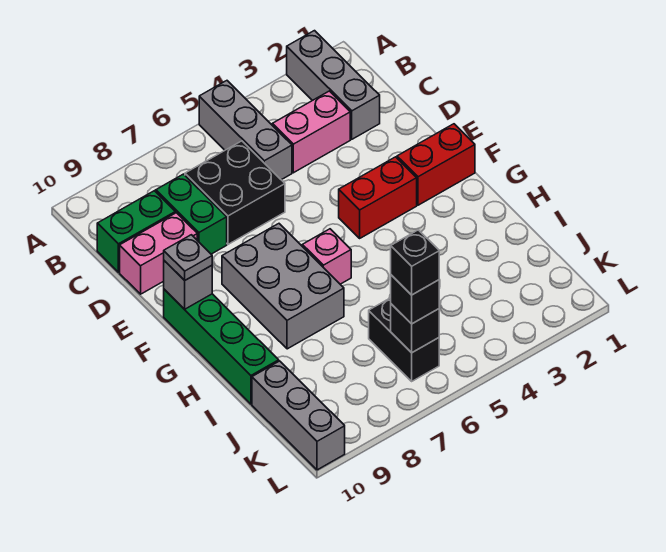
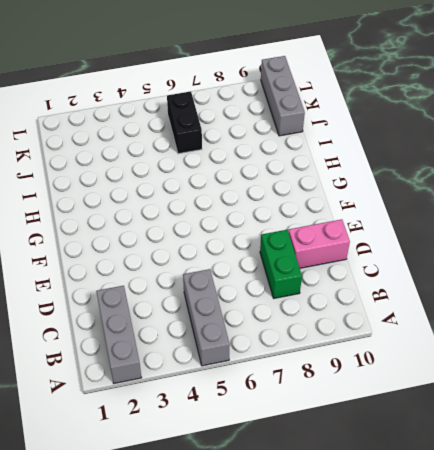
none -> pink brick C3:C4 level 1
none -> black brick C6:D7 level 1
none -> green brick C9:C10 level 1

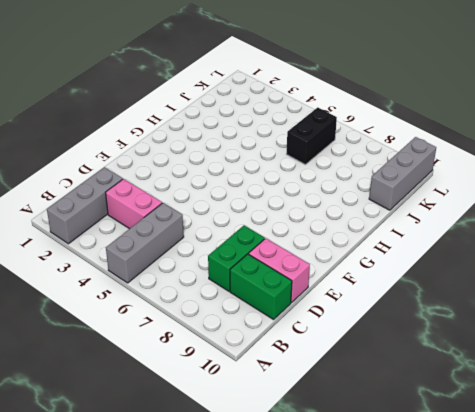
none -> black brick C6:D7 level 1
none -> red brick F1:F2 level 1
none -> red brick F3:F4 level 1

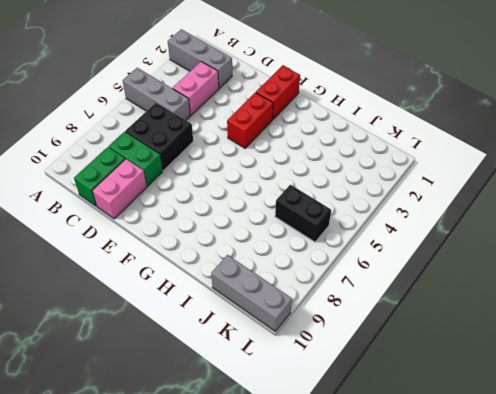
none -> grey brick F7:H8 level 1
none -> green brick F10:I10 level 1
none -> pink brick G6 level 1

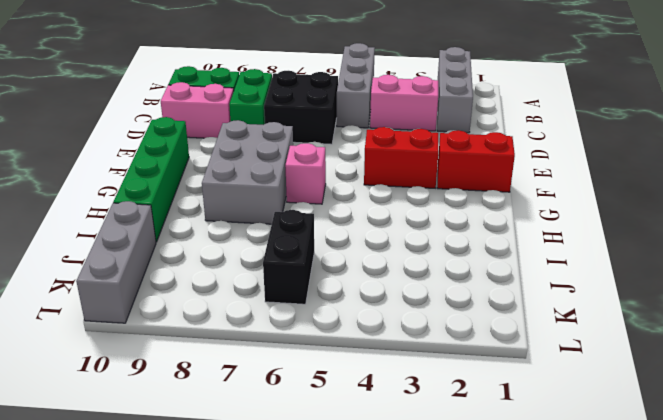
none -> grey brick F10 level 2
none -> black brick K6 level 2
none -> grey plate F10 level 3

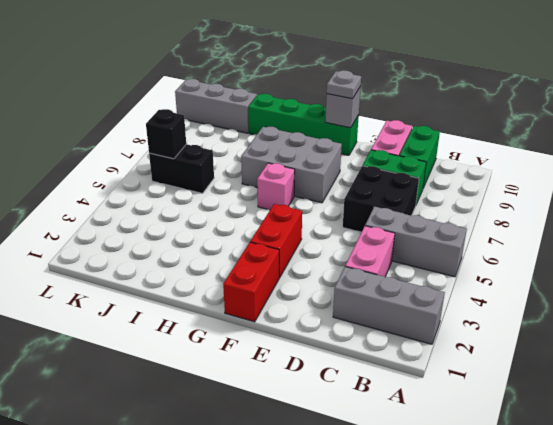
none -> black brick K6 level 3
none -> black brick K6 level 4

